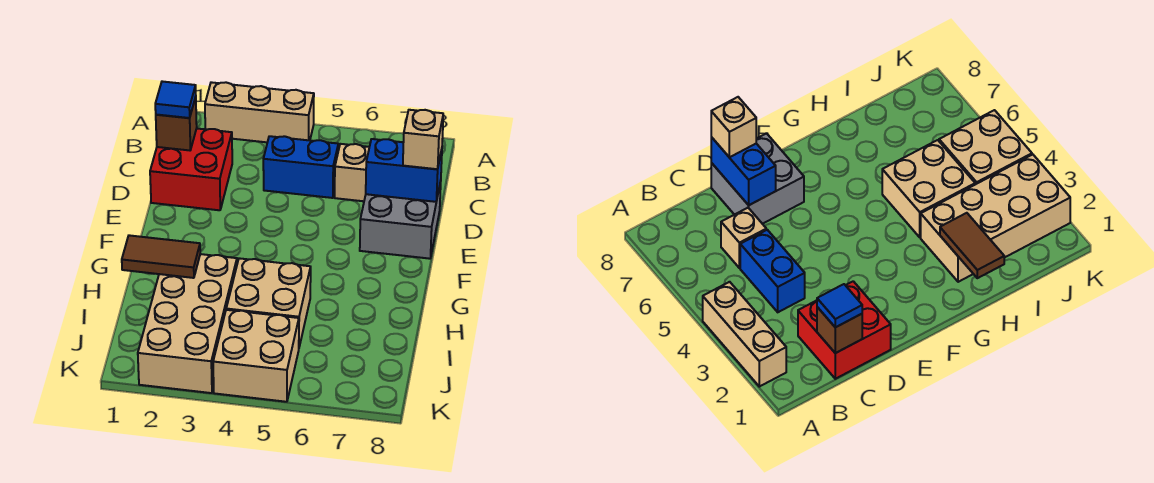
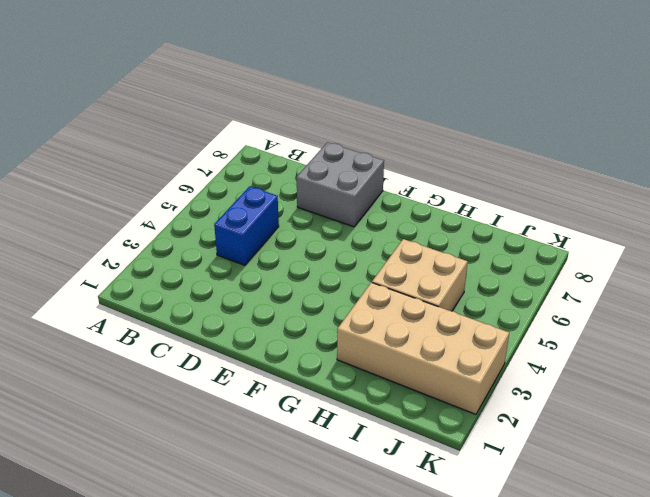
none -> tan brick A2:A4 level 1
none -> red brick C1:D2 level 1
none -> tan brick C6 level 1

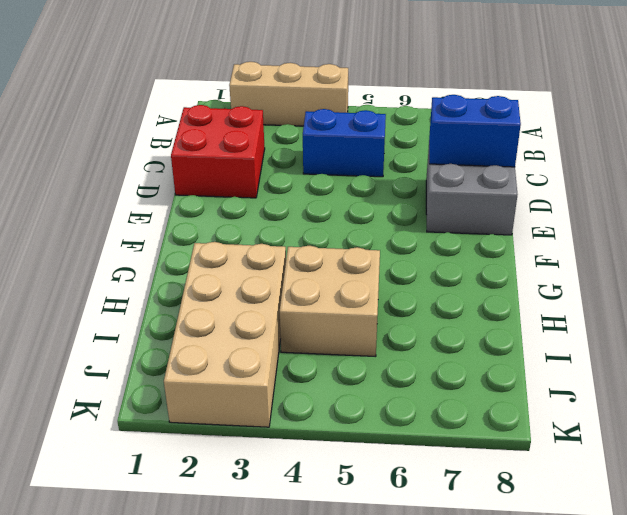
none -> tan brick C6 level 1
none -> tan brick J4:K5 level 1
none -> brown brick C1 level 2

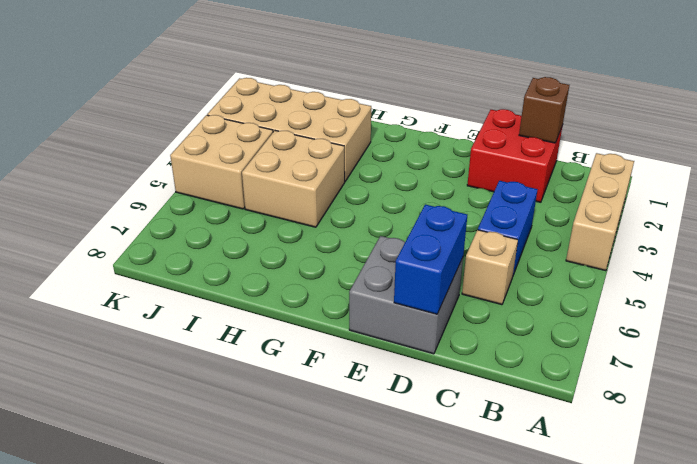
none -> brown tile H1:H2 level 2
none -> blue tile C1 level 3
none -> tan brick D8 level 3

